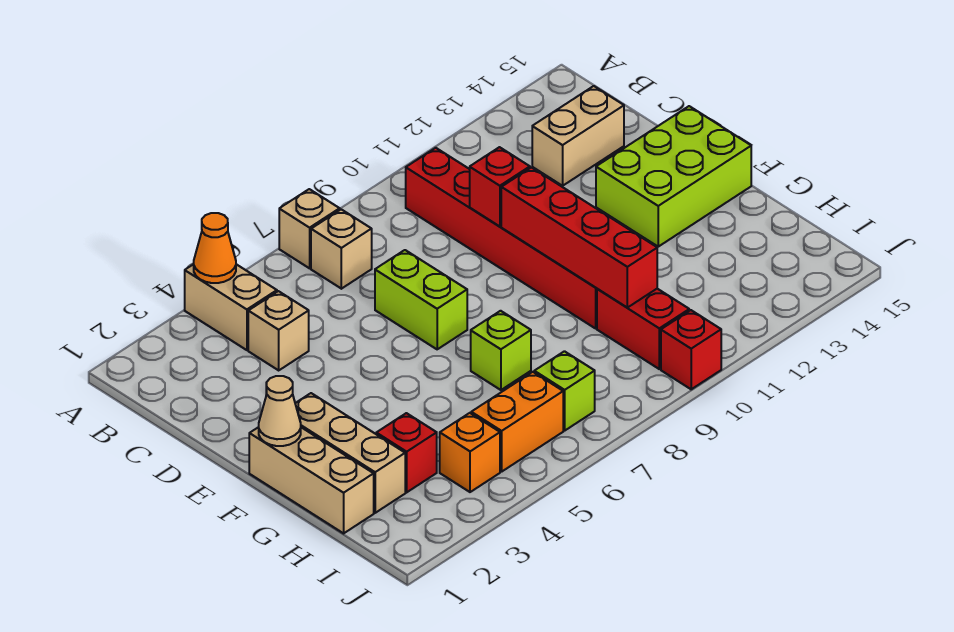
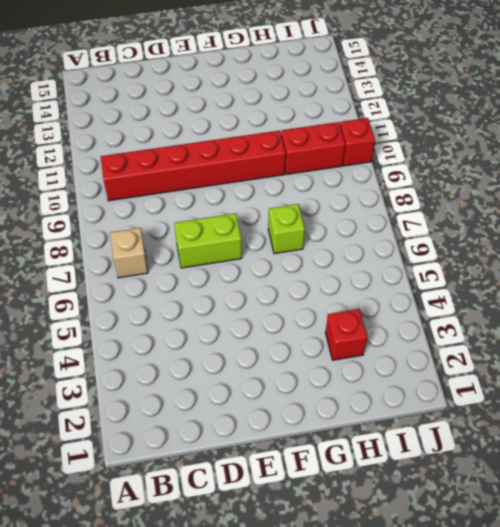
none -> tan brick A4:B4 level 1
none -> tan brick A7 level 1
none -> tan brick C4 level 1

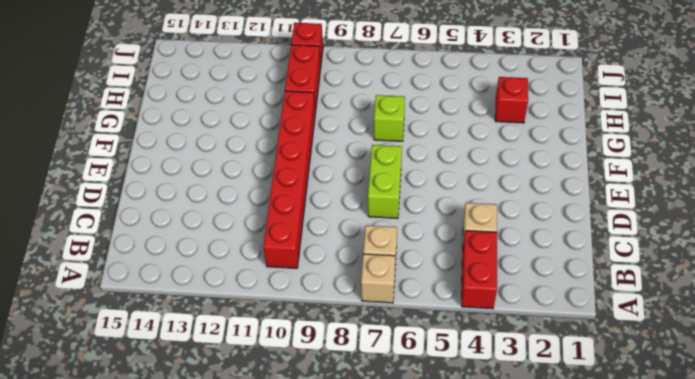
red brick A4:B4 level 1 -> tan brick A4:B4 level 1
none -> tan brick C13:C14 level 1
none -> lime brick E13:F15 level 1
none -> tan brick F1:H1 level 1

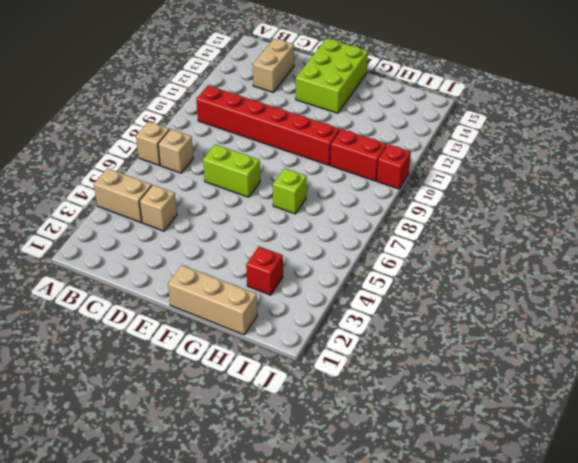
none -> tan brick F2:H2 level 1
none -> orange brick I4 level 1
none -> orange brick I5:I6 level 1

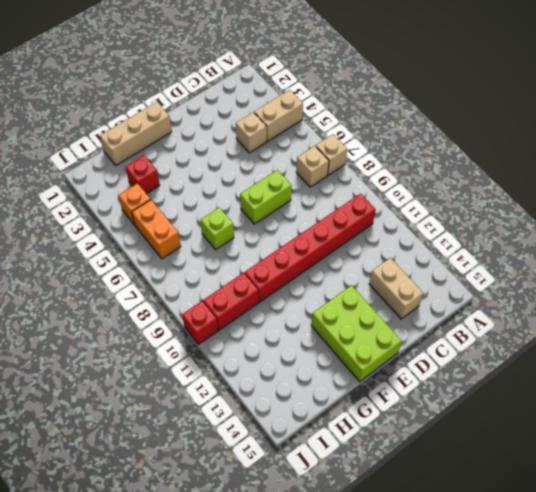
none -> tan brick F2:H2 level 1
none -> lime brick I7 level 1
none -> orange cone A4 level 2

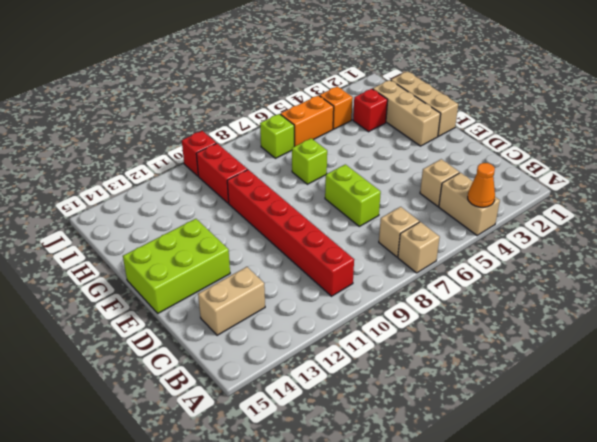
none -> red brick D10 level 2
none -> red brick E10:H10 level 2
none -> tan cone F1 level 2

